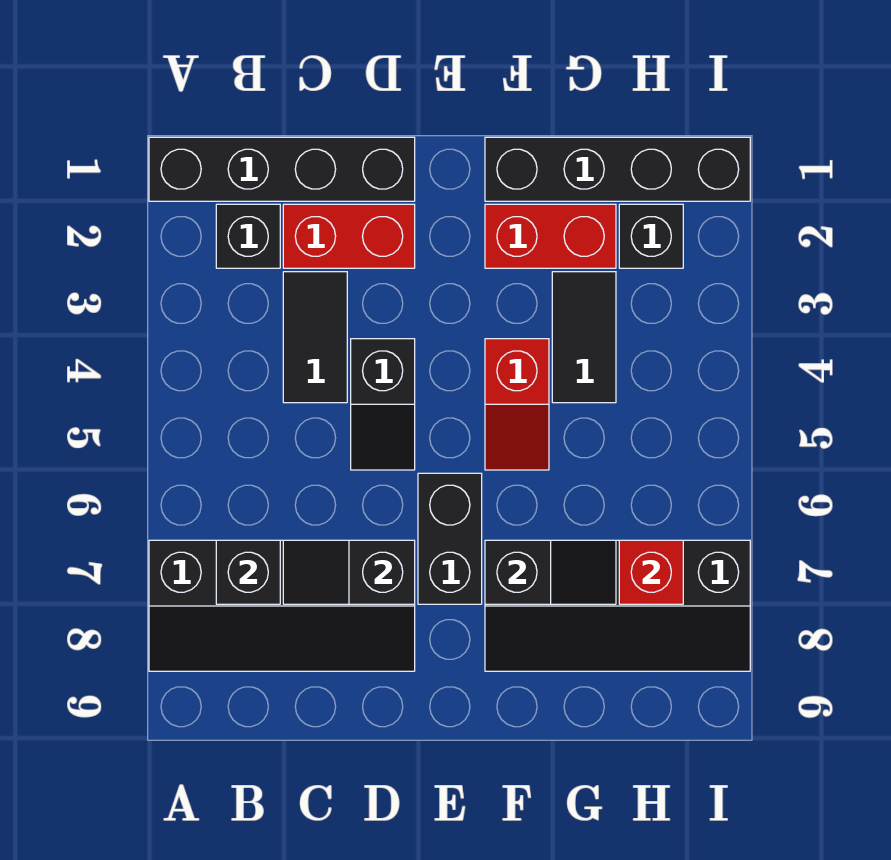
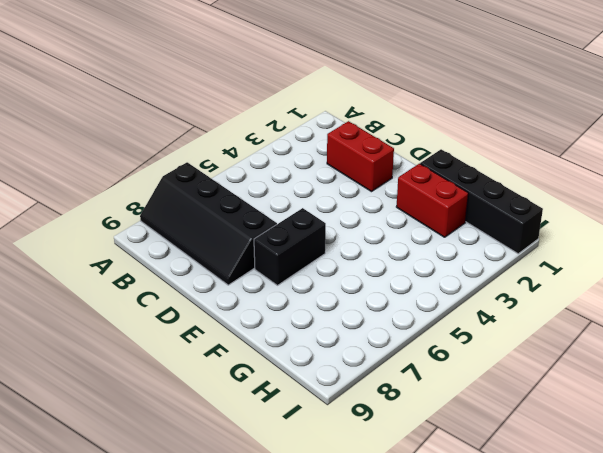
none -> black brick A1:D1 level 1
none -> black brick B2 level 1
none -> black tile C3:C4 level 1

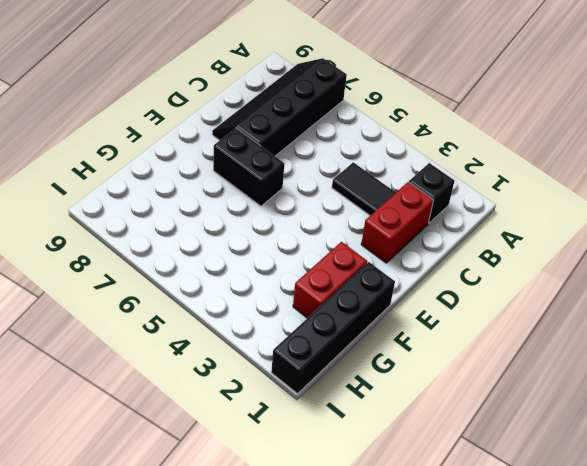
none -> black brick A1:D1 level 1
none -> black slope D4:D5 level 1 top 4
none -> red slope F4:F5 level 1 top 4

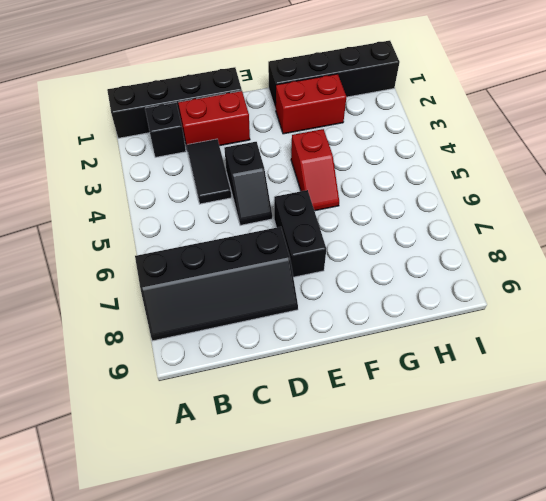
none -> black slope F7:I8 level 1 top 7
none -> black tile G3:G4 level 1
none -> black brick H2 level 1

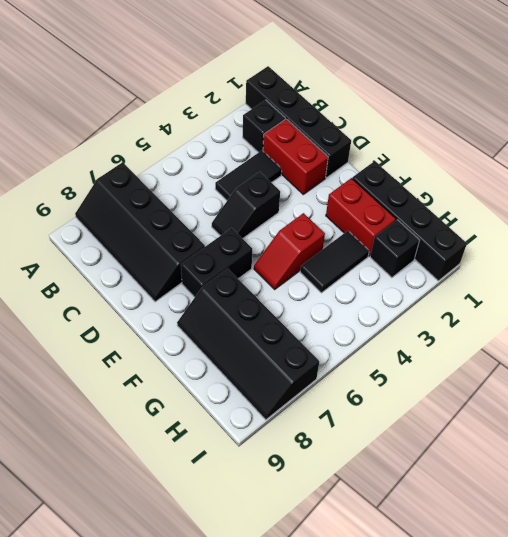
none -> black brick B7 level 2
none -> black slope C7:D7 level 2 top D
none -> black slope F7:G7 level 2 top F

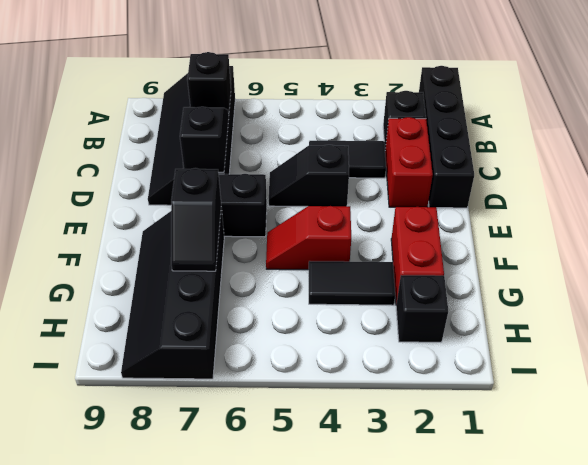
none -> black brick F1:I1 level 1
none -> red brick H7 level 2

